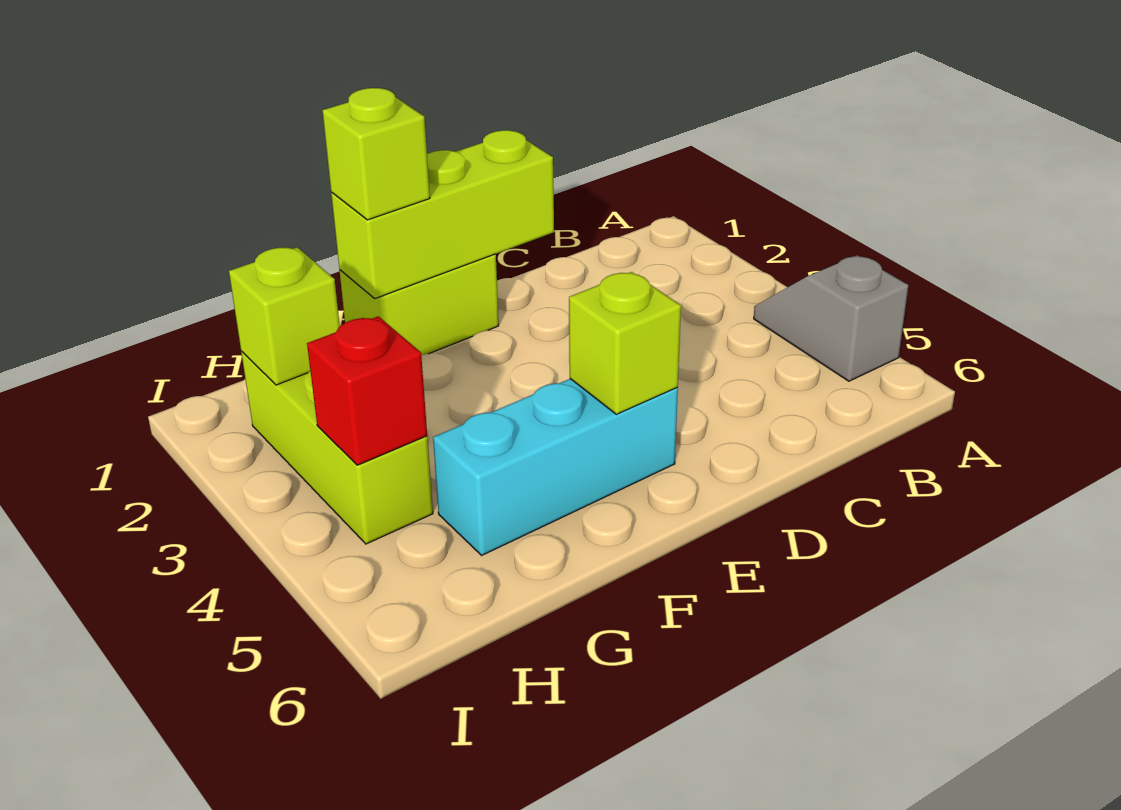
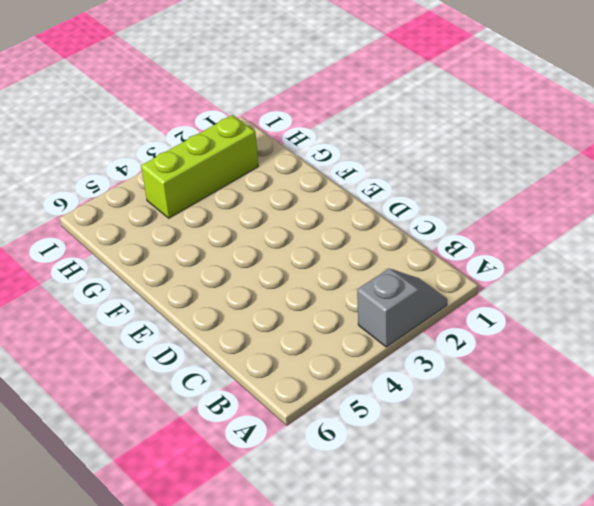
grey slope A2:A3 level 1 top 3 -> grey slope A4:A5 level 1 top 5
none -> lime brick E1:F1 level 1
none -> cyan brick E5:G5 level 1

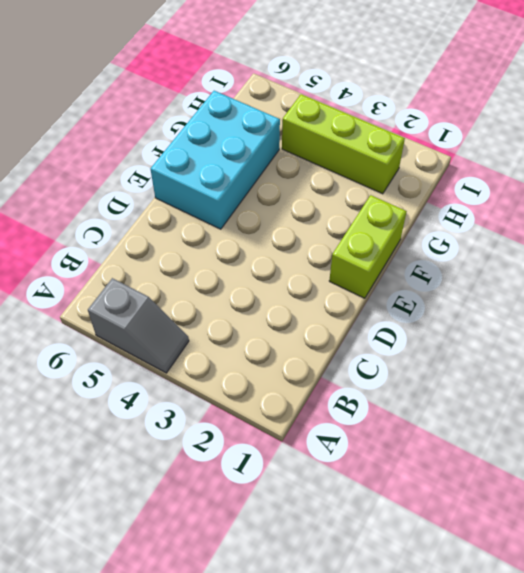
cyan brick E5:G6 level 1 -> cyan brick E5:G5 level 1
none -> lime brick D1:F1 level 2
none -> lime brick E5 level 2

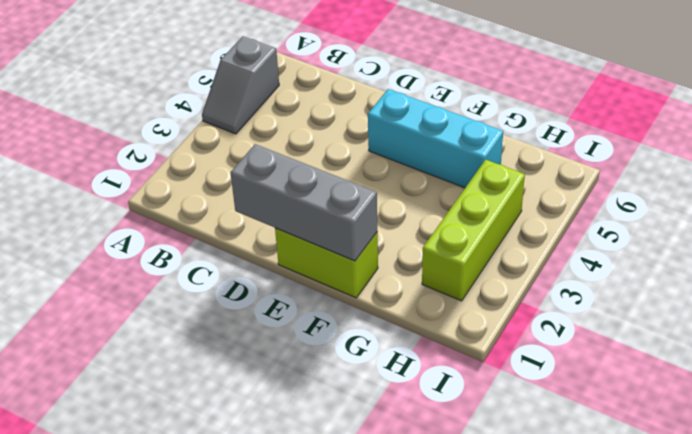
grey brick D1:F1 level 2 -> lime brick D1:F1 level 2
none -> lime brick E5 level 2
none -> lime brick H2 level 2

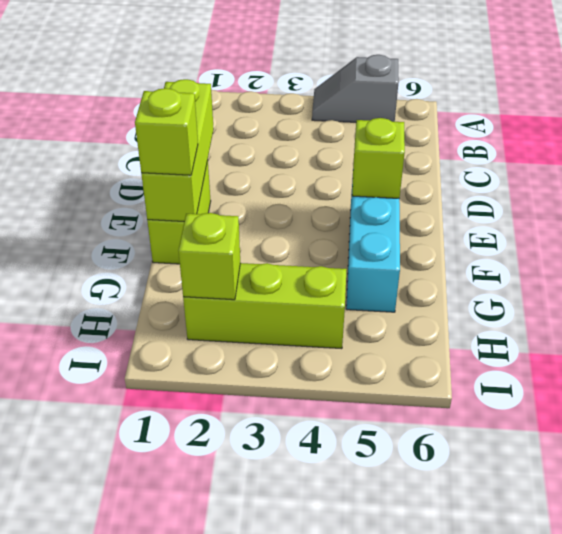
none -> red brick H4 level 2

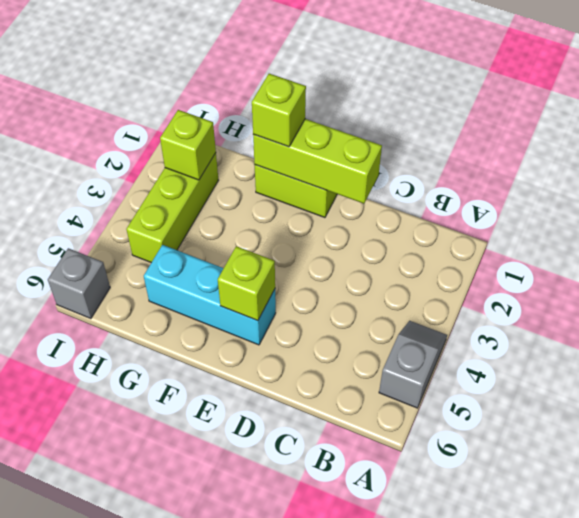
grey brick I6 level 1 -> none
none -> red brick H4 level 2

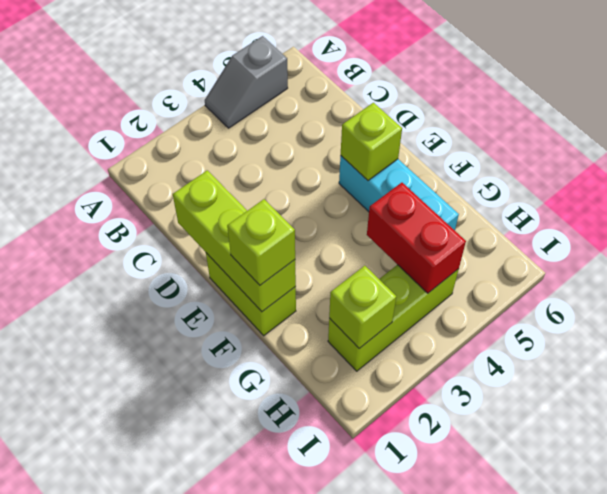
red brick G4:H4 level 2 -> red brick H4 level 2

